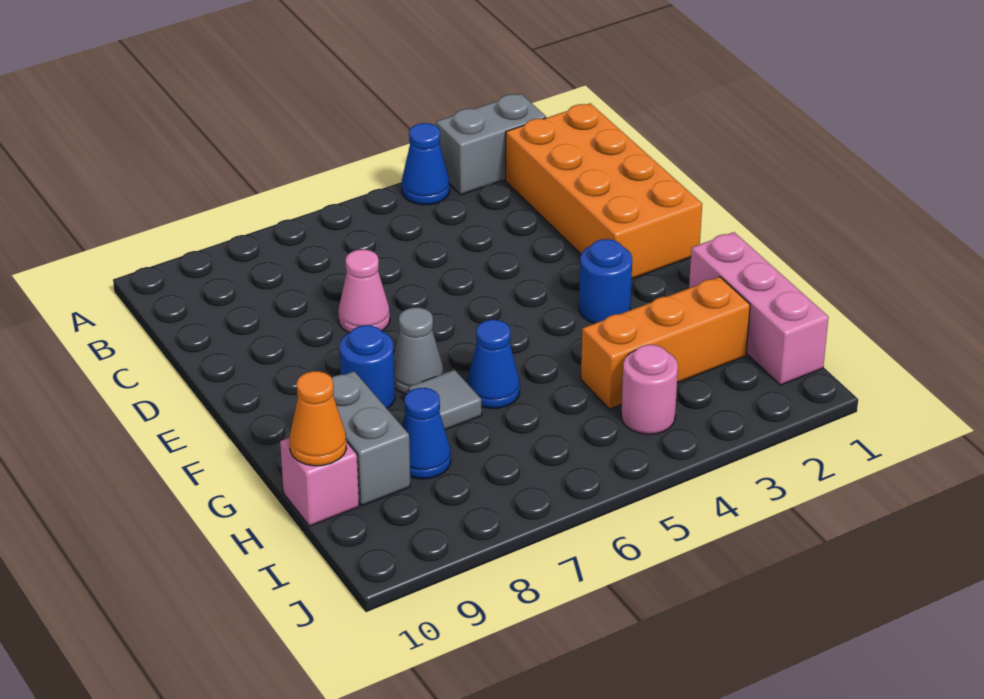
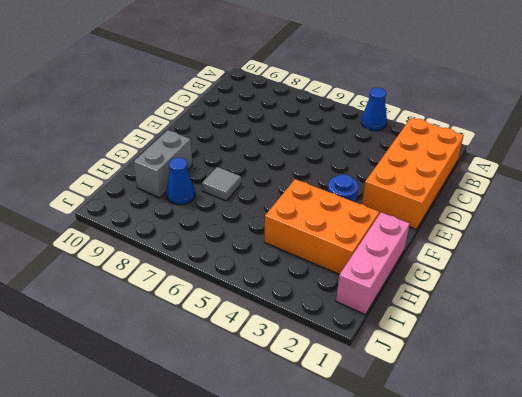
orange brick G2:H4 level 1 -> orange brick H2:H4 level 1
none -> grey brick A2:A3 level 1
none -> pink cone D7 level 1
none -> grey cone F7 level 1

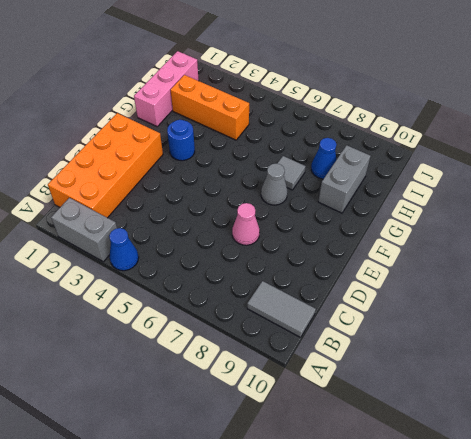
grey tile B9:B10 level 1 -> none
none -> blue round brick F8 level 1
none -> blue cone G6 level 1
none -> pink brick H10 level 1

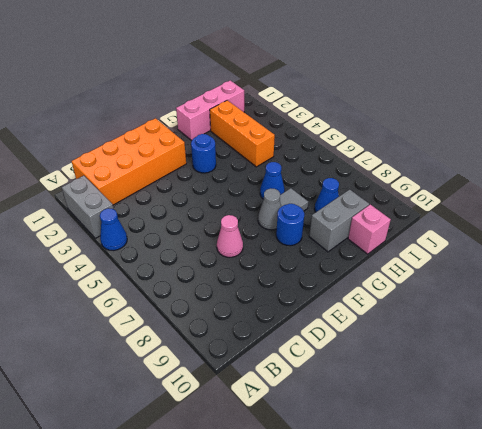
none -> pink round brick I4 level 1
none -> orange cone H10 level 2

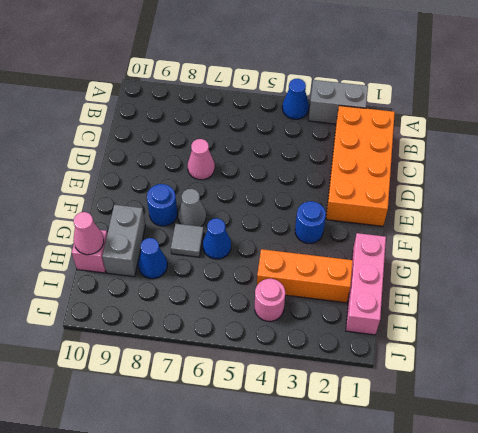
pink cone H10 level 2 -> orange cone H10 level 2

